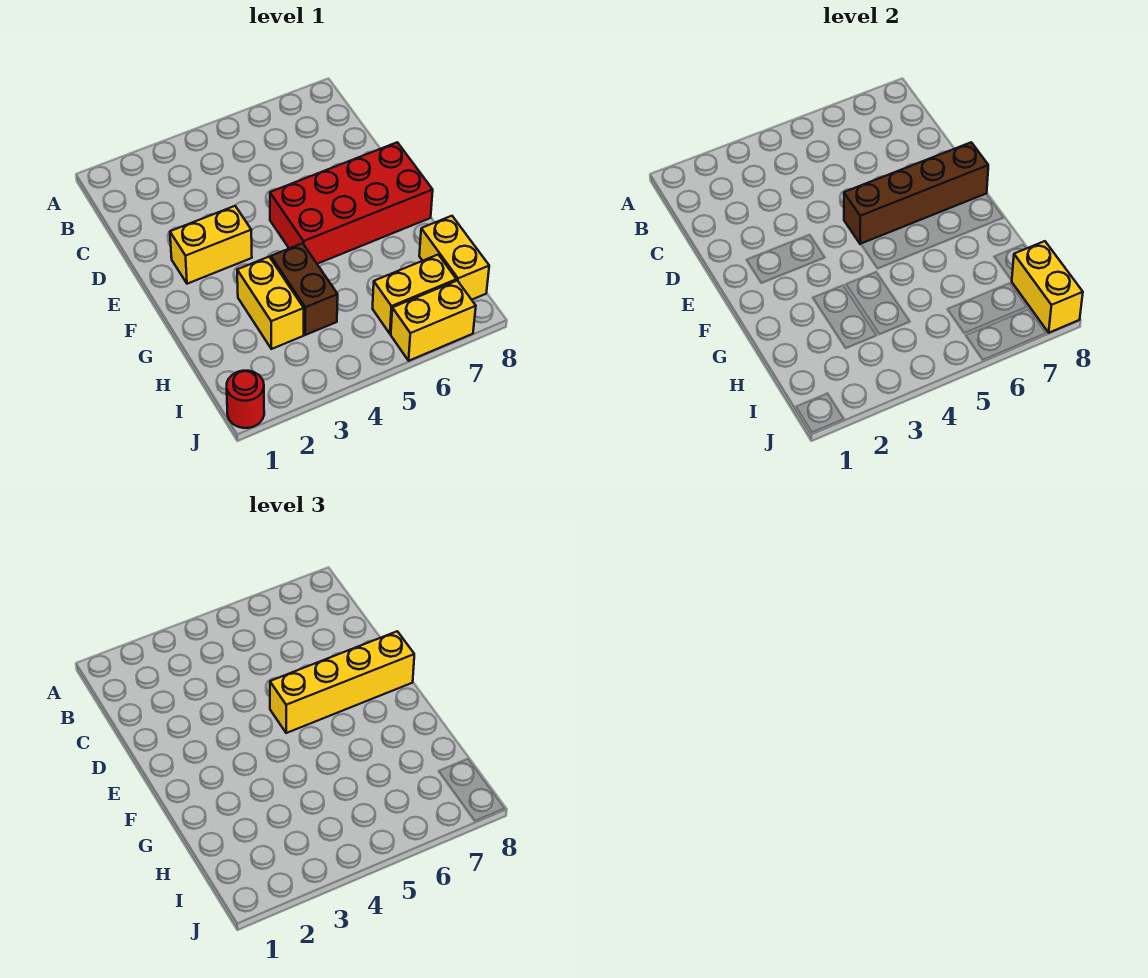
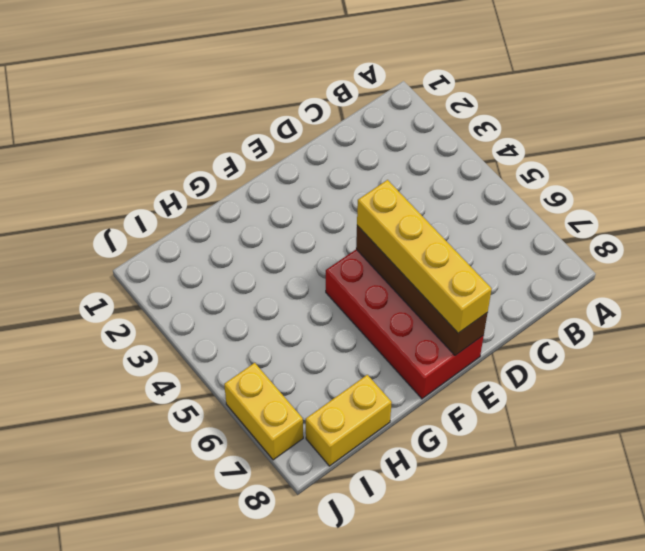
none -> yellow brick E2:E3 level 1
none -> yellow brick G3:H3 level 1

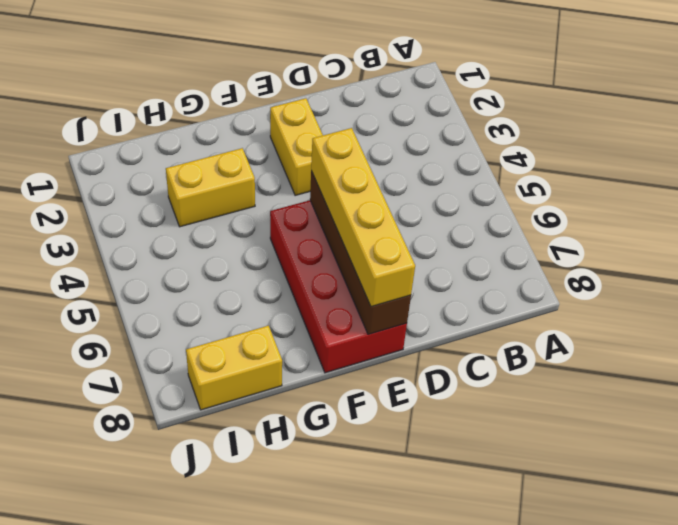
none -> brown brick G4:H4 level 1
none -> yellow brick I6:I7 level 1

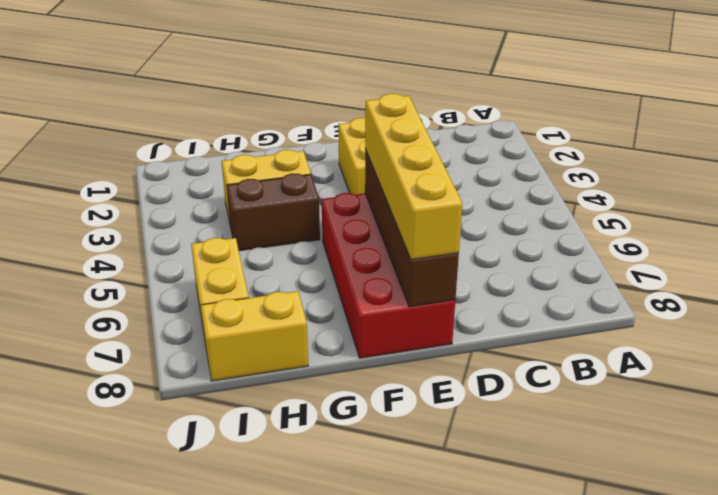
none -> red round brick J1 level 1
none -> yellow brick J6:J7 level 1

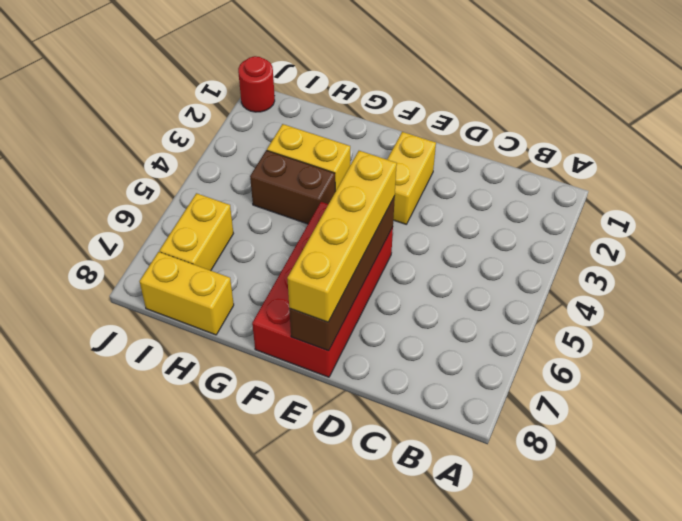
none -> yellow brick J6:J7 level 1
none -> yellow brick I8:J8 level 2

